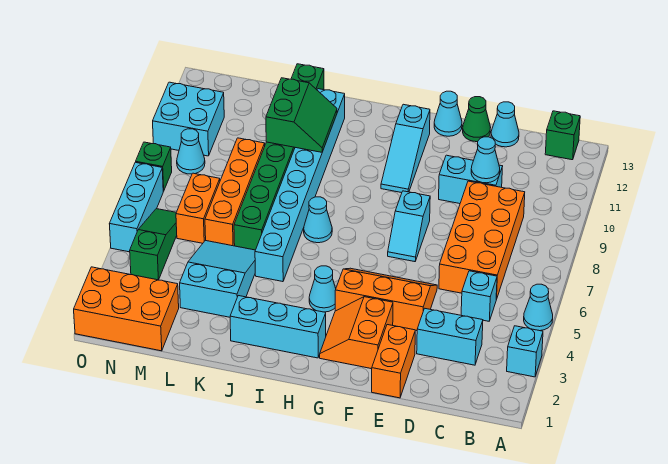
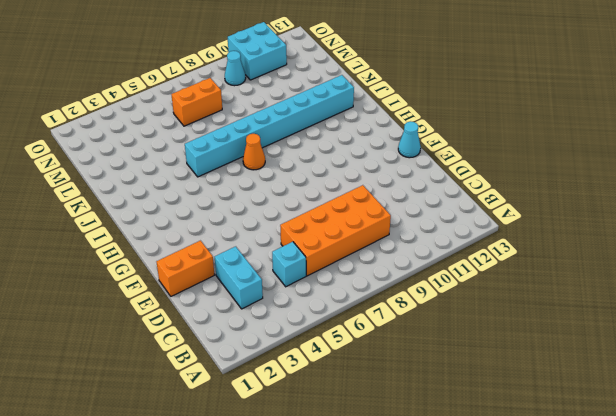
orange cone I7 level 1 -> cyan cone I7 level 1
none -> cyan brick A3 level 1
none -> cyan cone A5 level 1
none -> green brick B13 level 1
none -> cyan brick D10:E10 level 1

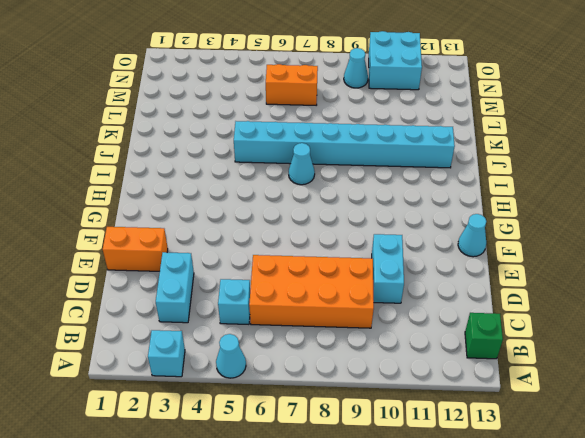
none -> cyan cone D13 level 1
none -> orange slope E4:G5 level 1 top 4
none -> green cone E13 level 1
none -> orange slope F2:G3 level 1 top F

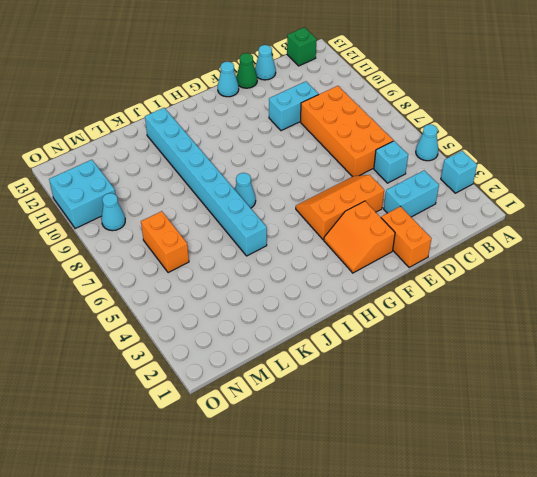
none -> cyan slope F7:F8 level 1 top 8
none -> cyan slope G10:G12 level 1 top 12
none -> cyan brick H2:J2 level 1
none -> cyan cone H4 level 1

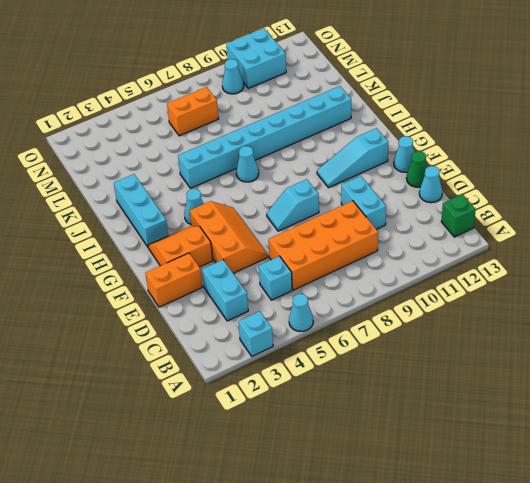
none -> cyan slope K3:L5 level 1 top 3
none -> green brick K6:K13 level 1
none -> orange brick L6:L9 level 1
none -> orange brick M1:O2 level 1

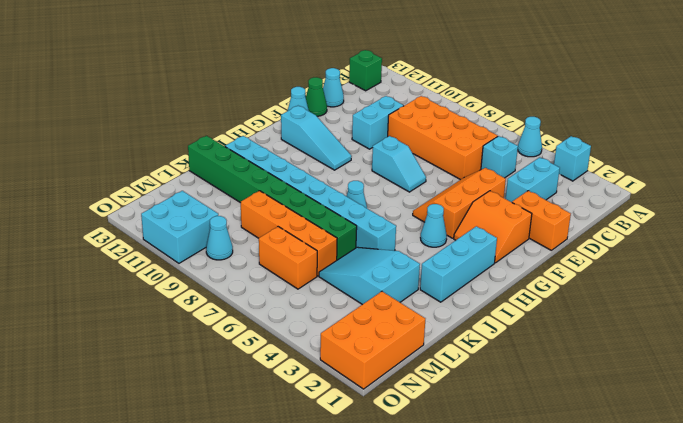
none -> green slope N4:N6 level 1 top 4
none -> cyan brick O5:O7 level 1
none -> green brick O8 level 1
none -> cyan cone D10 level 2

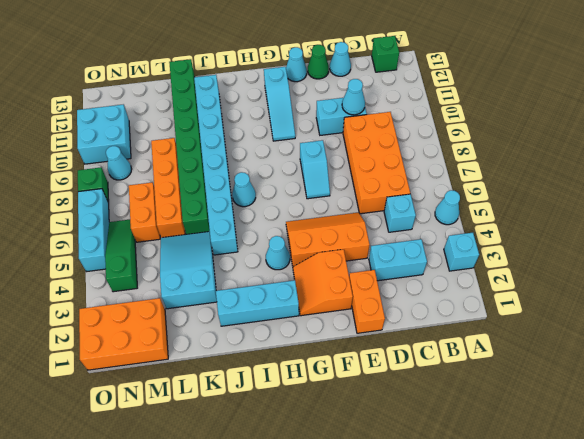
none -> green slope J10:K11 level 2 top K

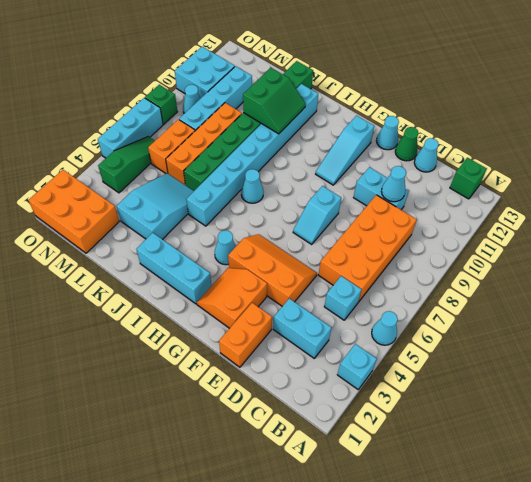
cyan brick M8:M11 level 1 -> none

